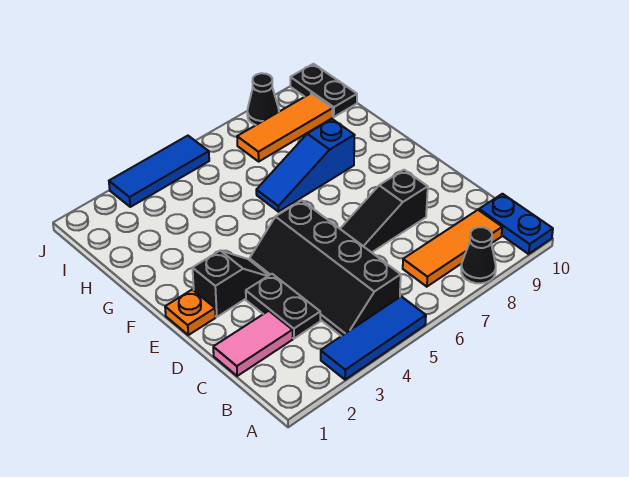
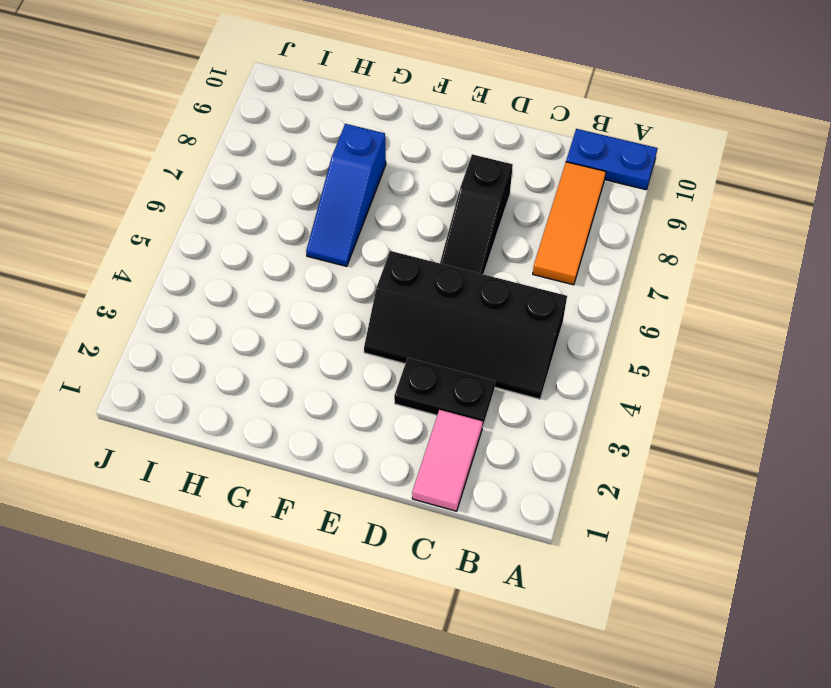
none -> blue tile A3:A5 level 1
none -> black cone A8 level 1
none -> orange plate E1 level 1

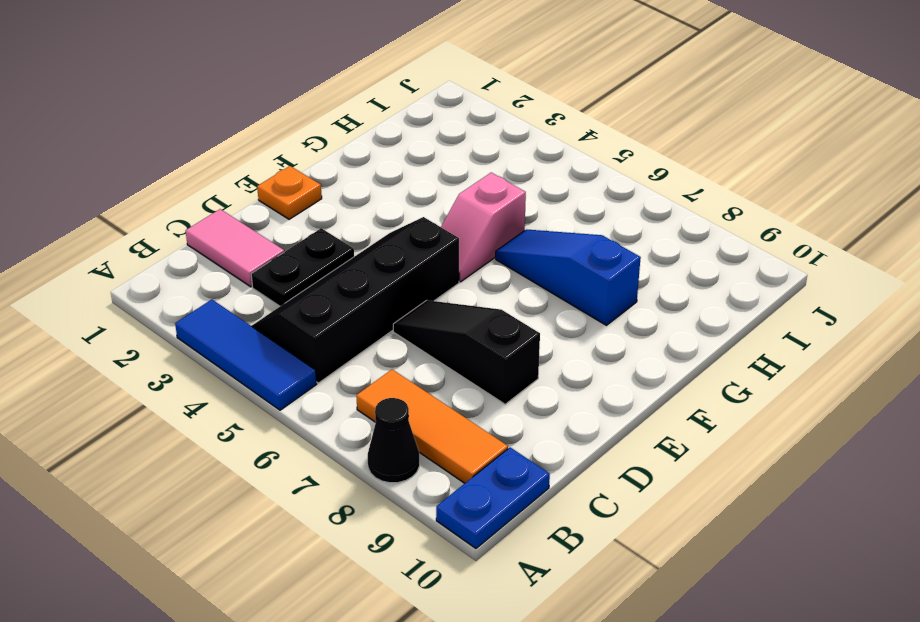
pink slope F5:G5 level 1 top G -> none
none -> black slope E2:E3 level 1 top 2
none -> orange tile I7:I9 level 1
none -> black plate I10:J10 level 1

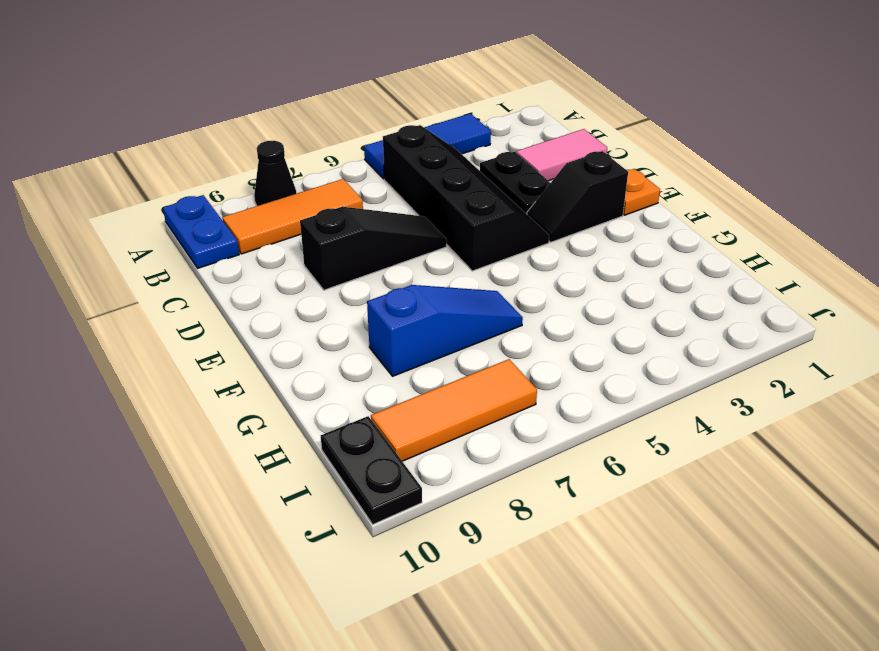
none -> blue tile J3:J5 level 1
none -> black cone J8 level 1

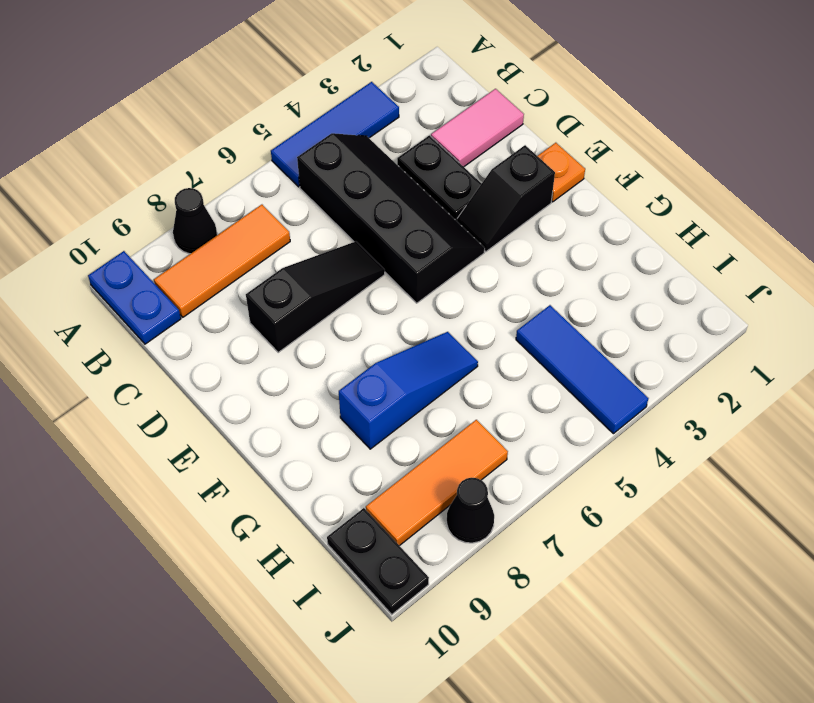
blue tile H4:J4 level 1 -> blue tile J3:J5 level 1

